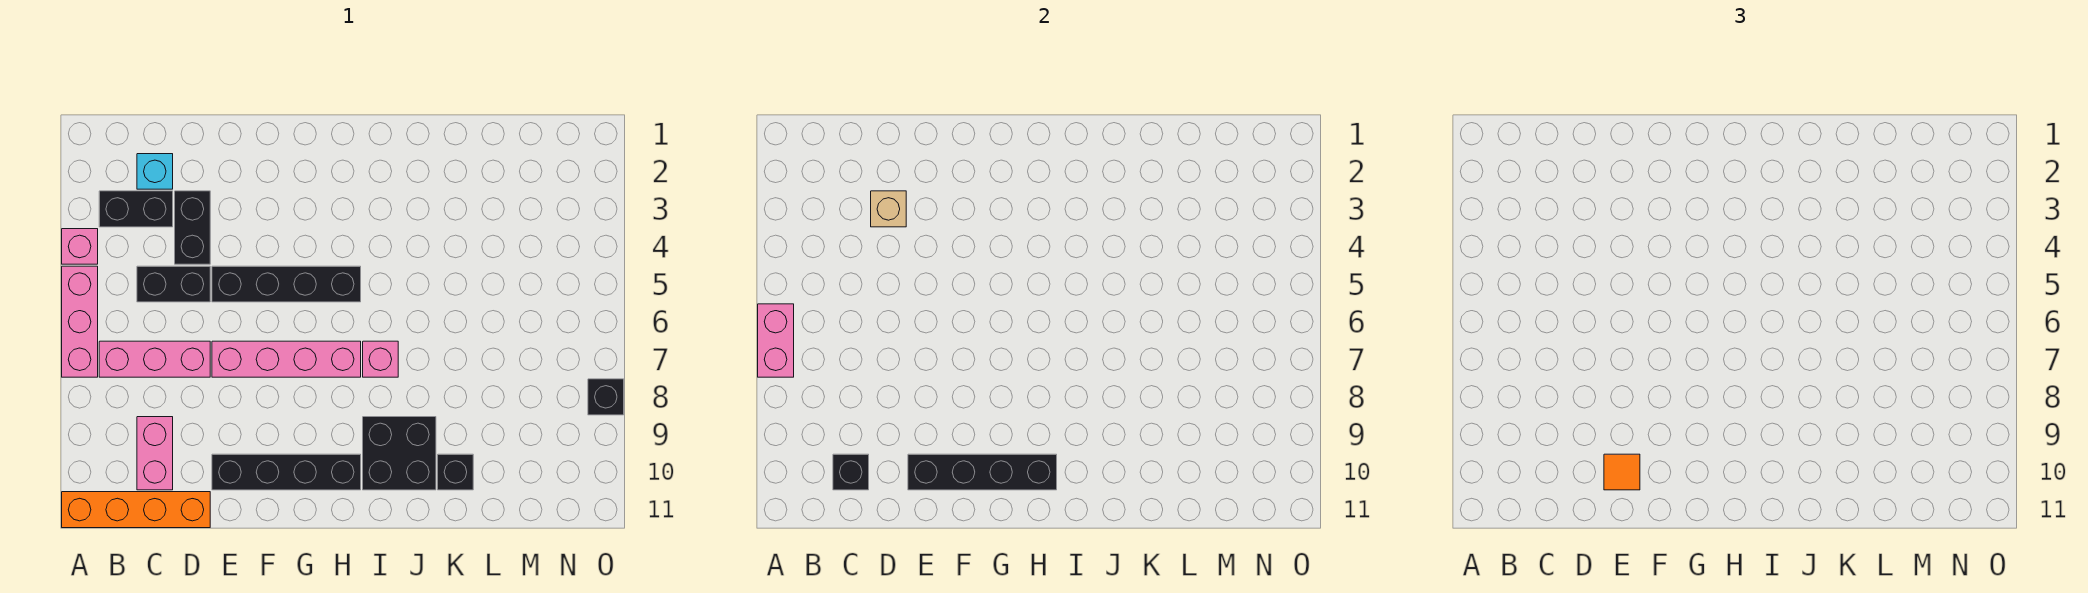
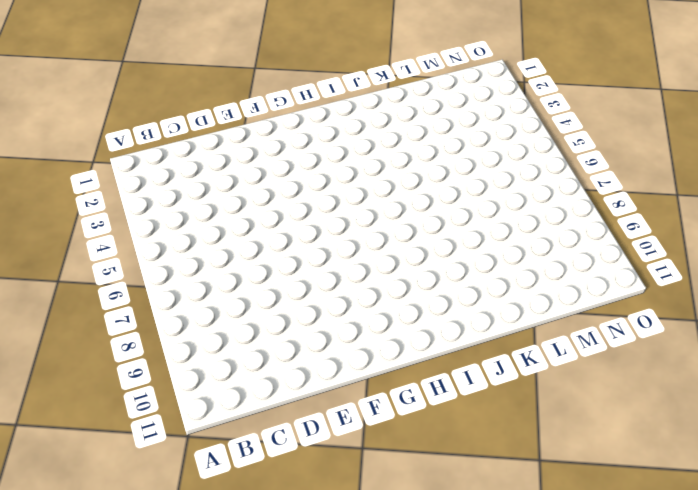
none -> pink brick A4 level 1
none -> pink brick A5:A7 level 1
none -> orange brick A11:D11 level 1

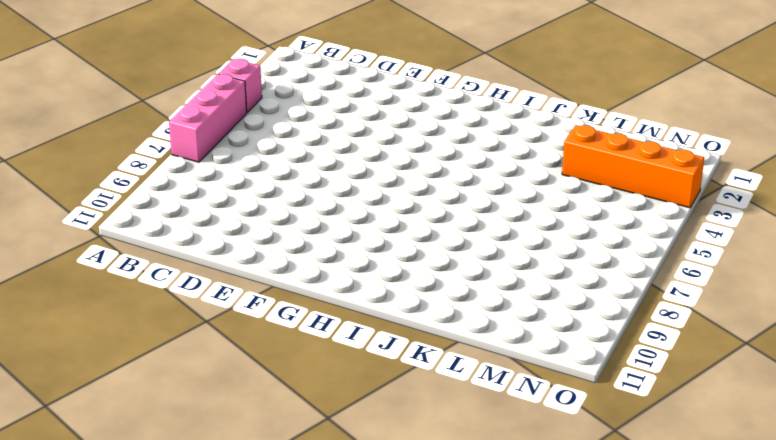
orange brick L3:O3 level 1 -> orange brick A11:D11 level 1
none -> black brick B3:C3 level 1
none -> pink brick B7:D7 level 1
none -> cyan brick C2 level 1

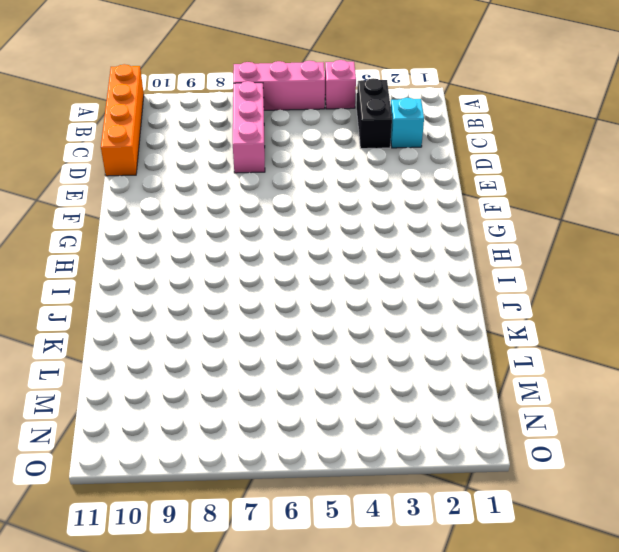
none -> black brick C5:D5 level 1
none -> pink brick C9:C10 level 1
none -> black brick D3:D4 level 1

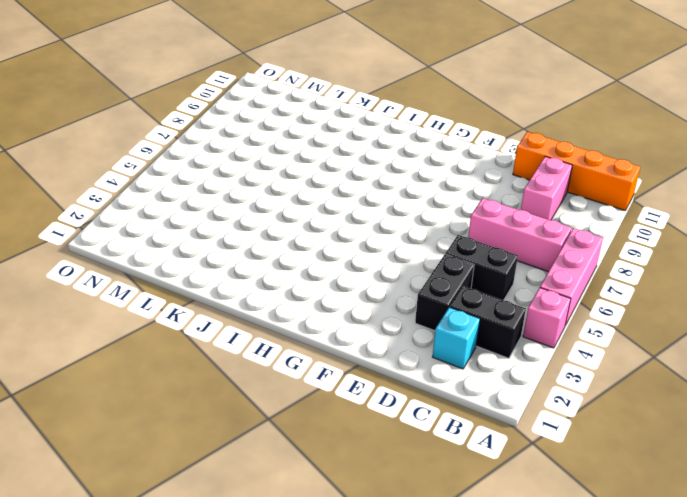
none -> black brick E5:H5 level 1
none -> pink brick E7:H7 level 1
none -> black brick E10:H10 level 1

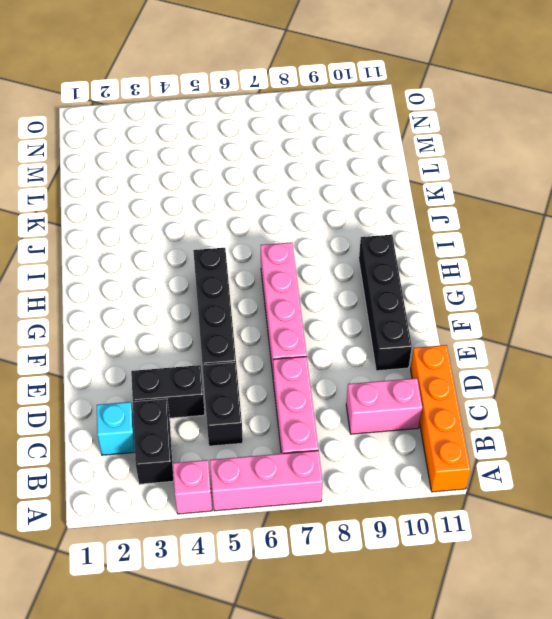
none -> pink brick I7 level 1
none -> black brick I9:J10 level 1
none -> black brick K10 level 1

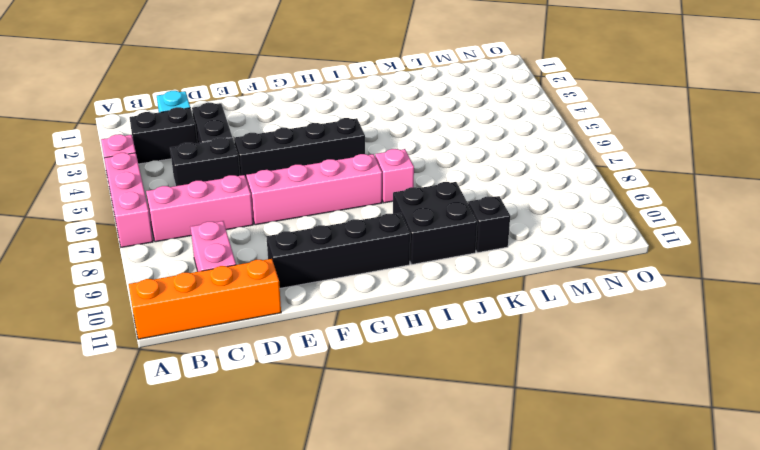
none -> black brick O8 level 1
none -> pink brick A6:A7 level 2
none -> black brick C10 level 2

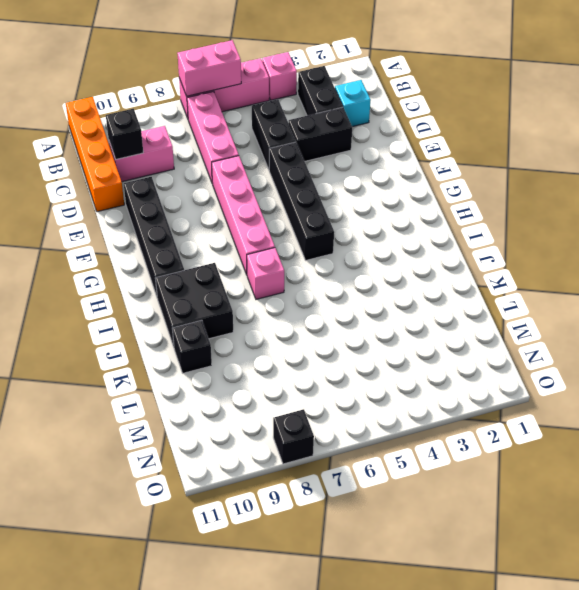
none -> tan brick D3 level 2
none -> black brick E10:H10 level 2
none -> orange tile E10 level 3

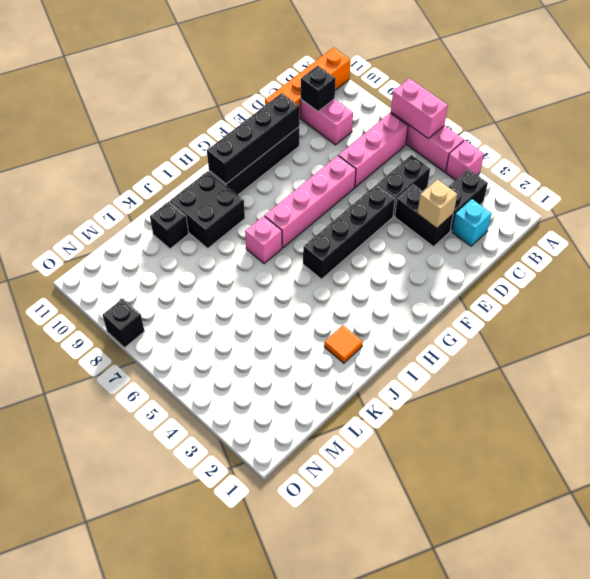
orange tile J2 level 1 -> orange tile E10 level 3

